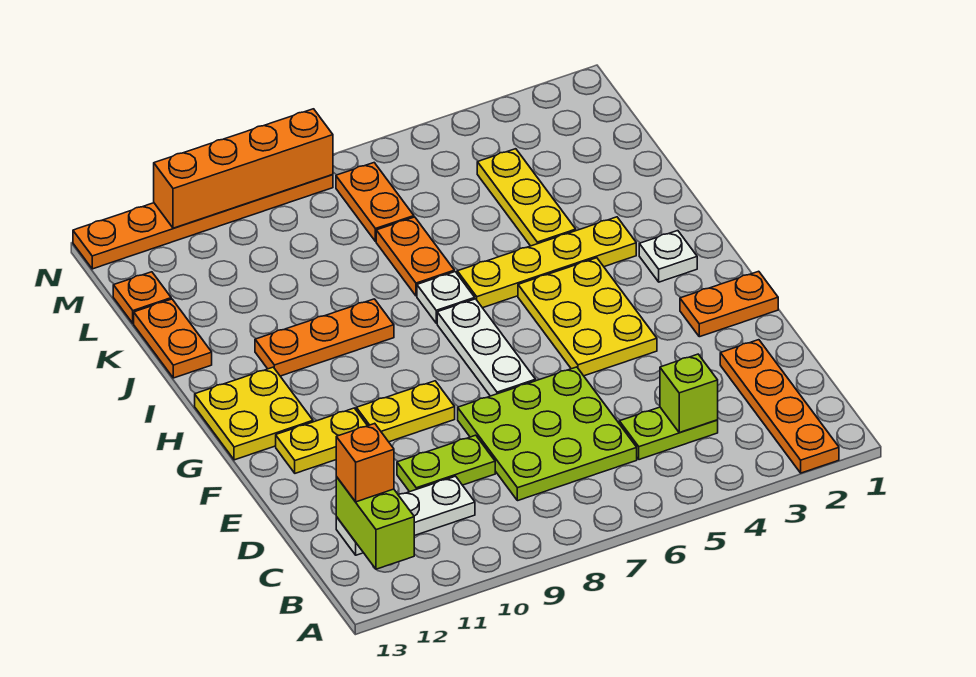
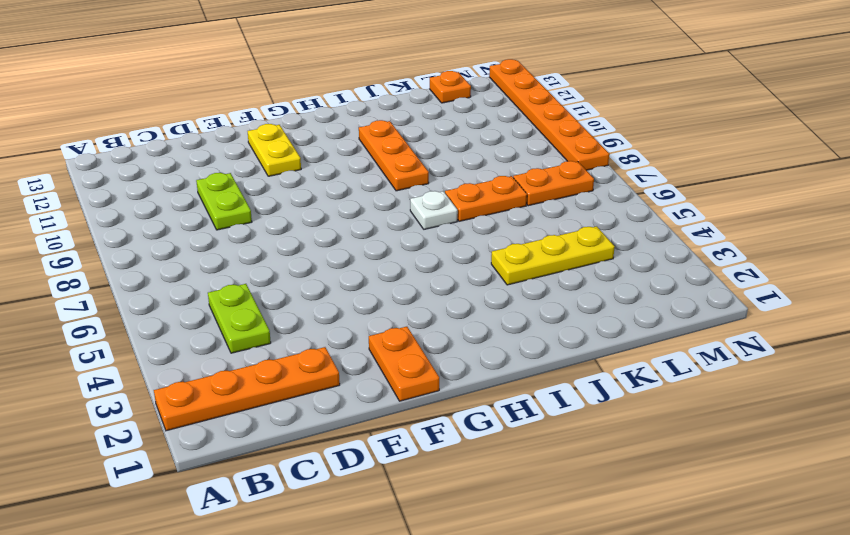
none -> lime plate C6:E8 level 1
none -> white plate C10:C12 level 1
none -> yellow plate F4:H5 level 1

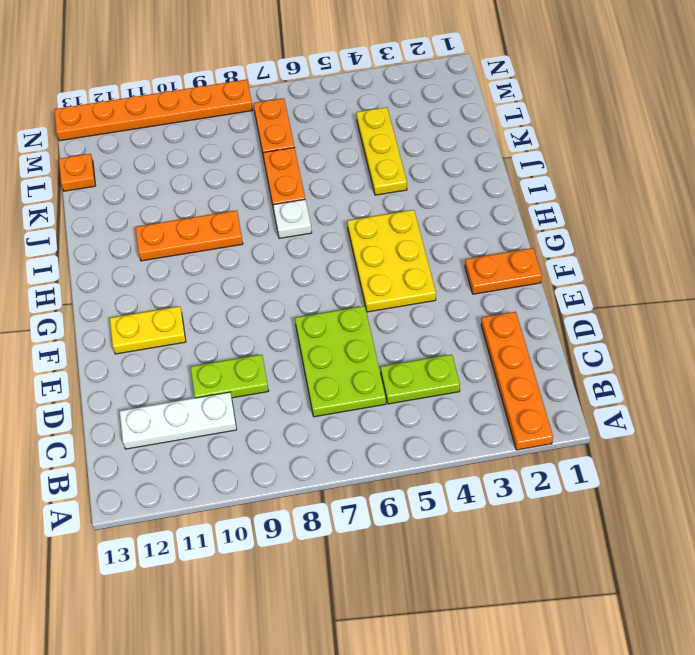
lime plate C6:E7 level 1 -> lime plate C6:E8 level 1
none -> white plate F7:H7 level 1
none -> yellow plate F9:F10 level 1
none -> yellow plate G12:H13 level 1

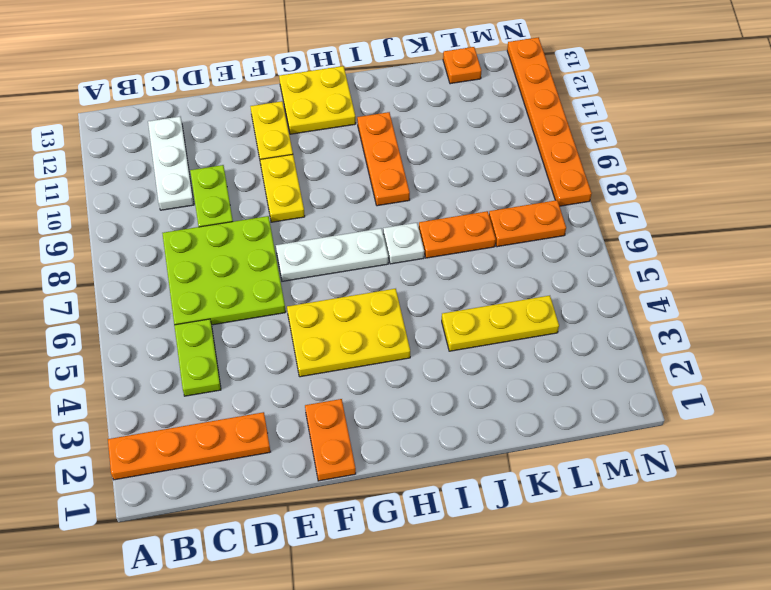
none -> white plate H2 level 1
none -> yellow plate I3:I6 level 1
none -> orange plate J13:K13 level 1

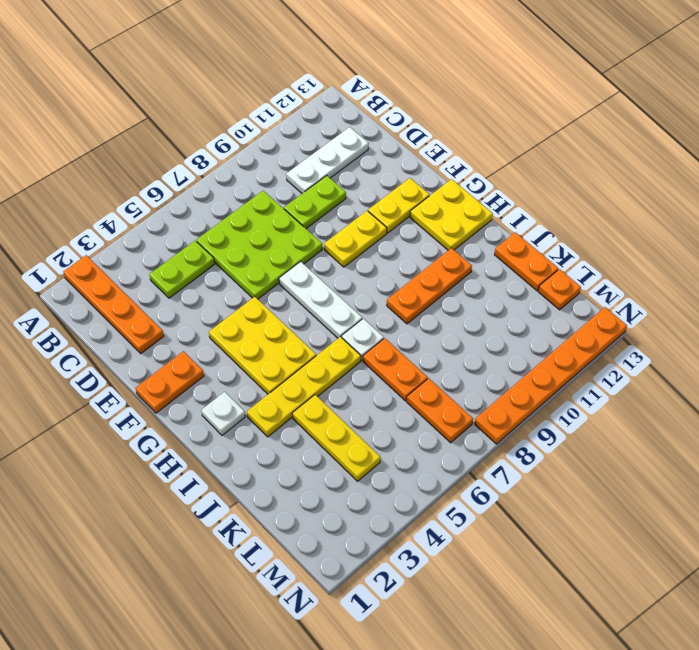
none -> lime brick B12:C12 level 2
none -> lime brick C4 level 2
none -> orange brick N8:N11 level 2

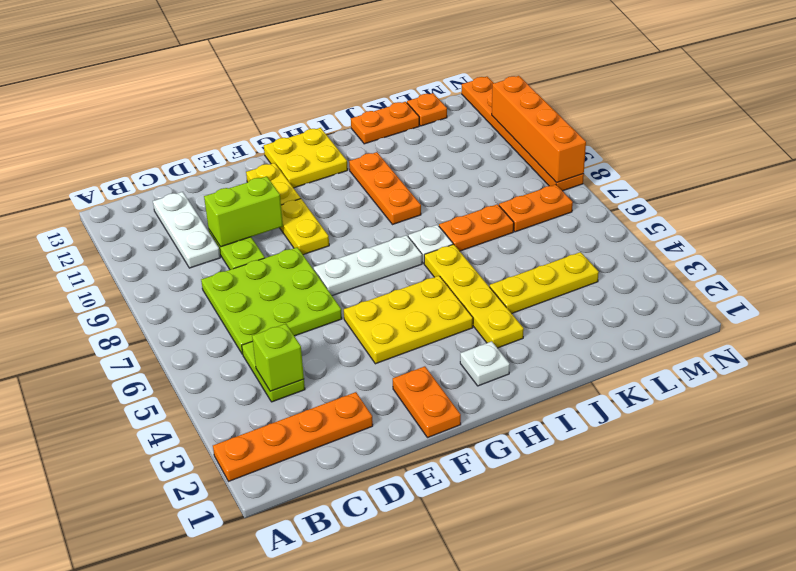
lime brick D10:E10 level 2 -> lime brick B12:C12 level 2
none -> orange brick C12 level 3

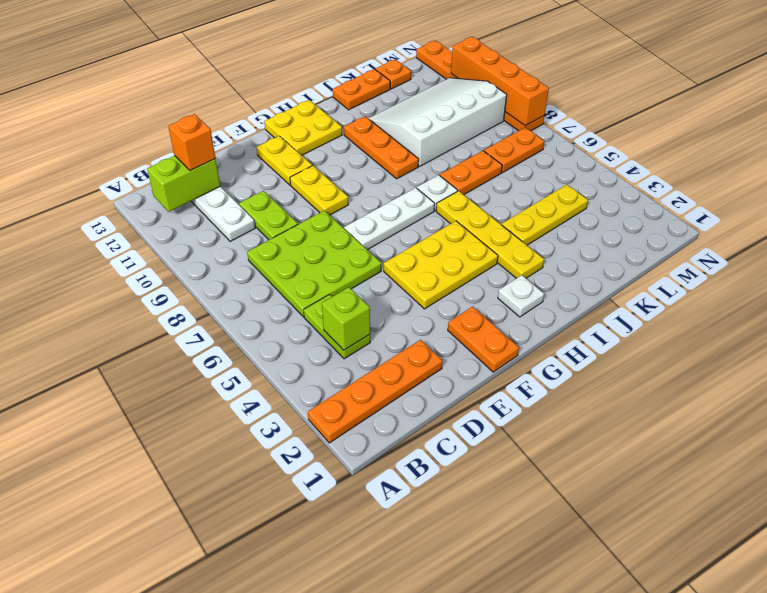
white slope J9:M11 level 1 top 9 -> none

